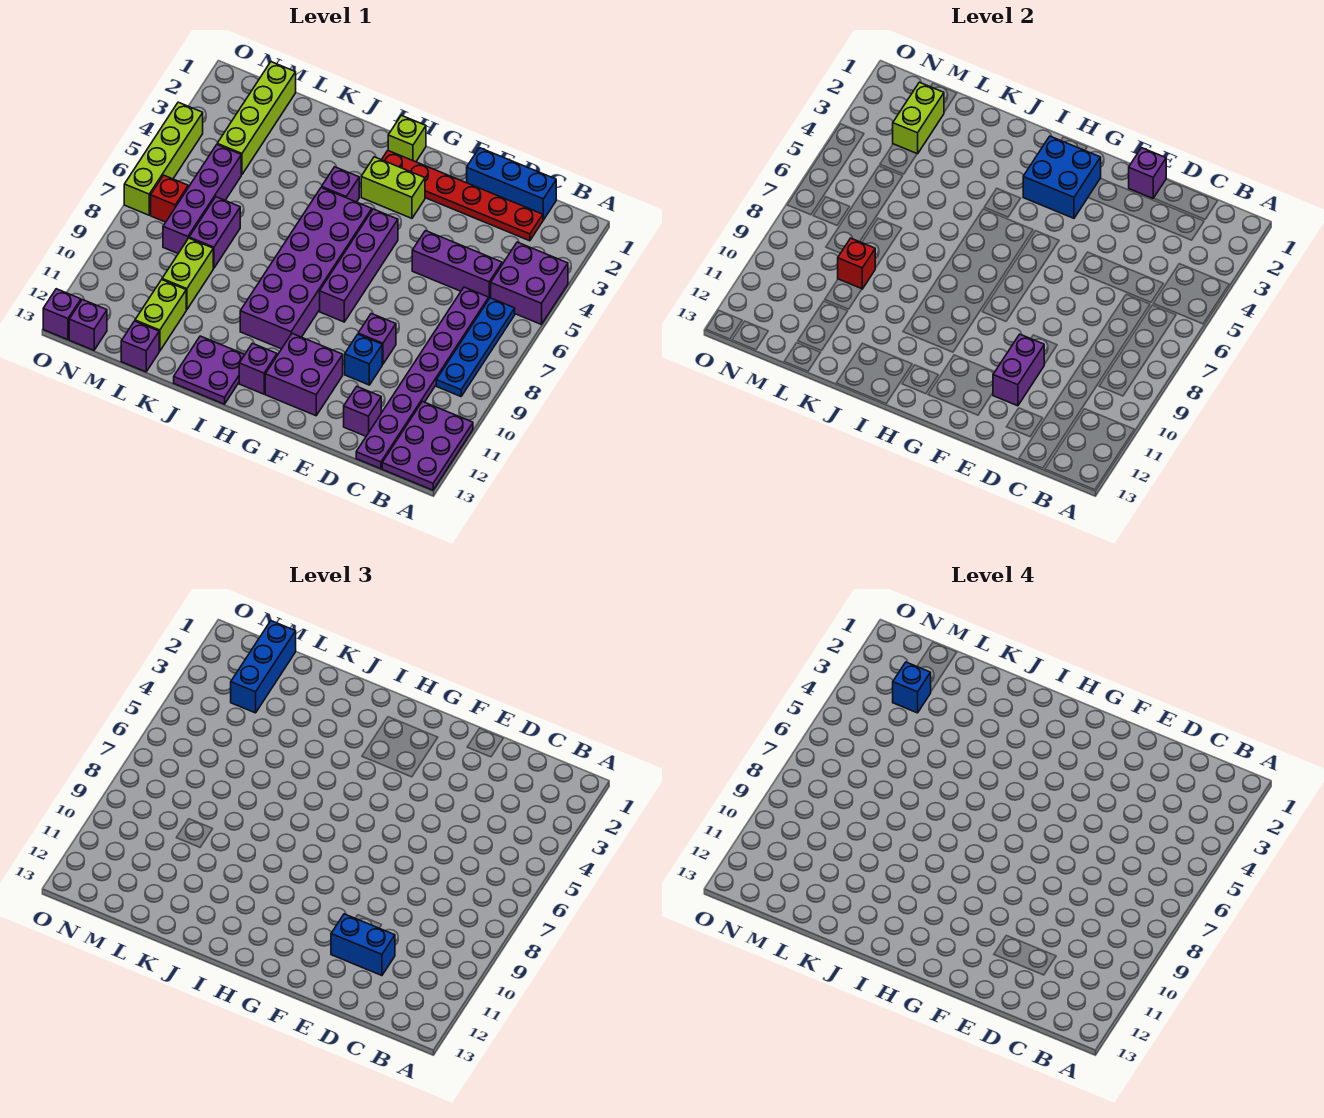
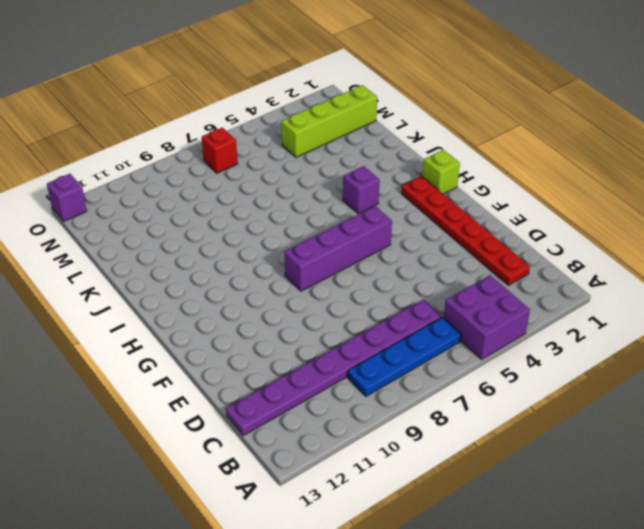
none -> purple plate A11:B13 level 1
none -> blue brick C1:E1 level 1
none -> purple brick C5:E5 level 1
none -> purple brick D12 level 1

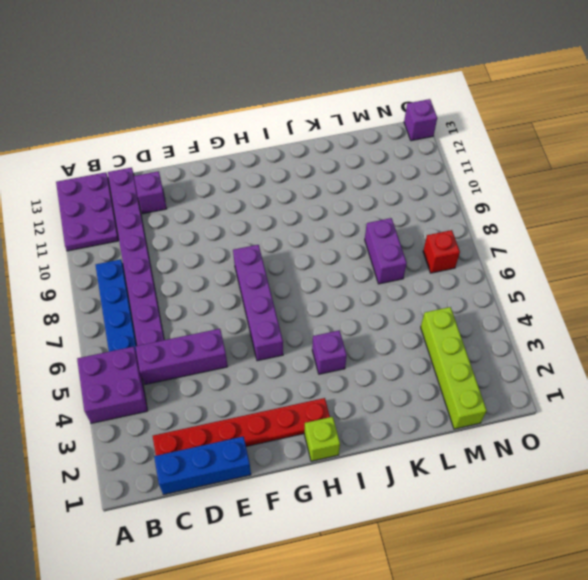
none -> purple brick E9 level 1
none -> blue brick E10 level 1
none -> purple brick F11:G12 level 1
none -> lime brick G3:H3 level 1

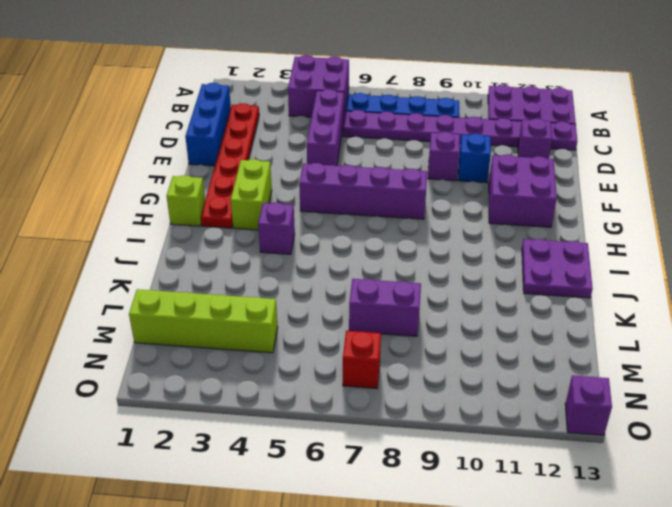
none -> purple brick H5:I10 level 1
none -> purple brick H12 level 1
none -> lime brick L9:L10 level 1
none -> lime brick L11:L12 level 1

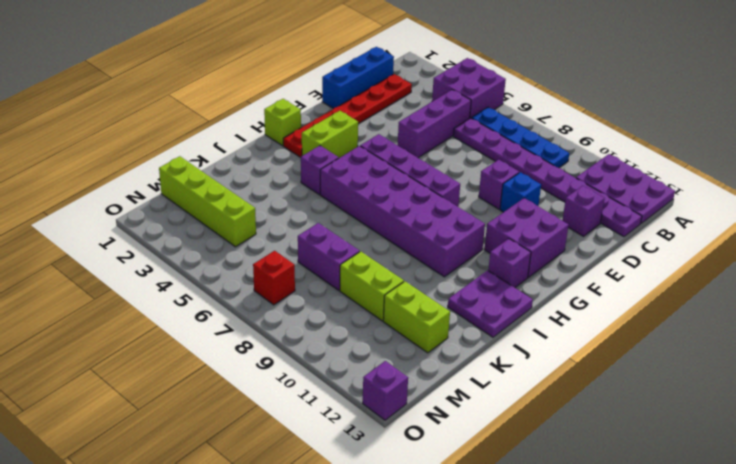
none -> purple brick L13 level 1
none -> purple brick M5:M8 level 1
none -> purple brick N13 level 1
none -> lime brick O4:O7 level 1

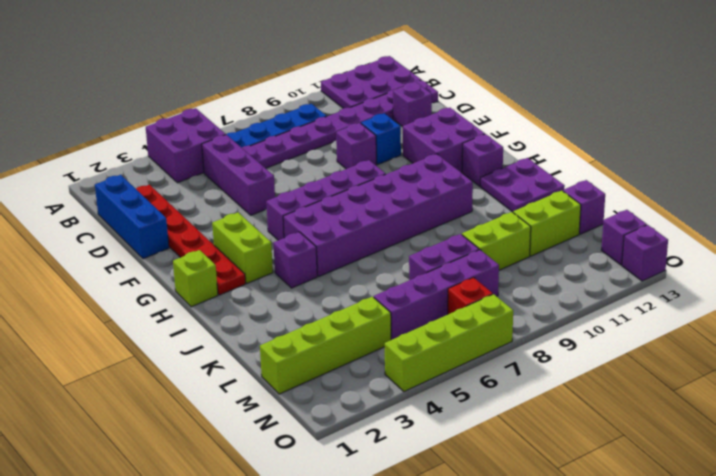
none -> purple brick E1 level 2
none -> purple brick E10:E11 level 2
none -> blue brick G2:H3 level 2
none -> red brick L9 level 2

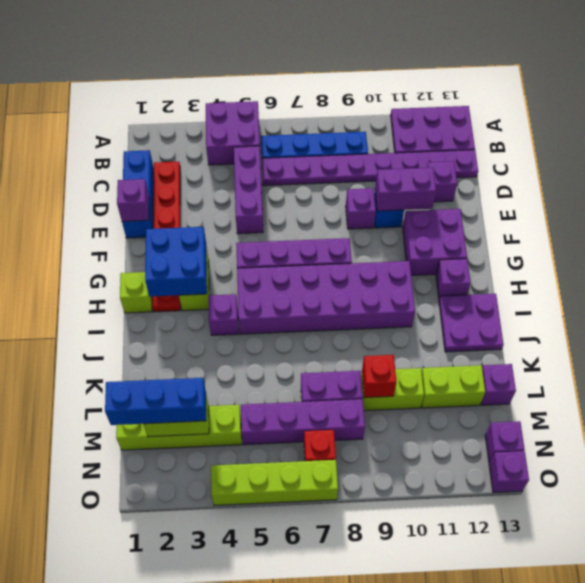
none -> blue brick D11:E11 level 3
none -> blue brick M3 level 4

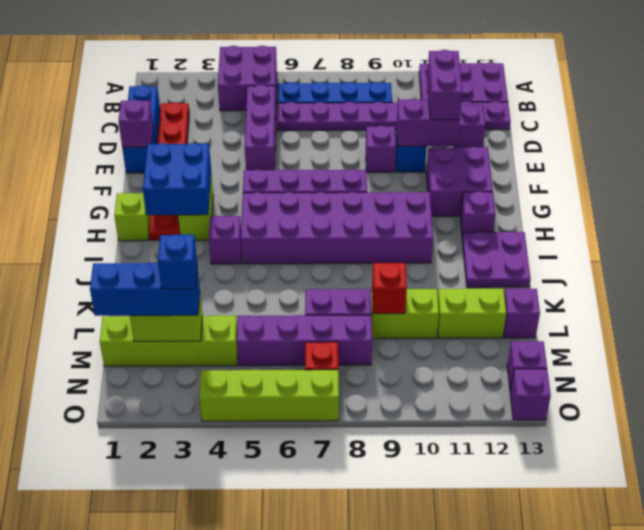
purple brick D11:E11 level 3 -> blue brick D11:E11 level 3

